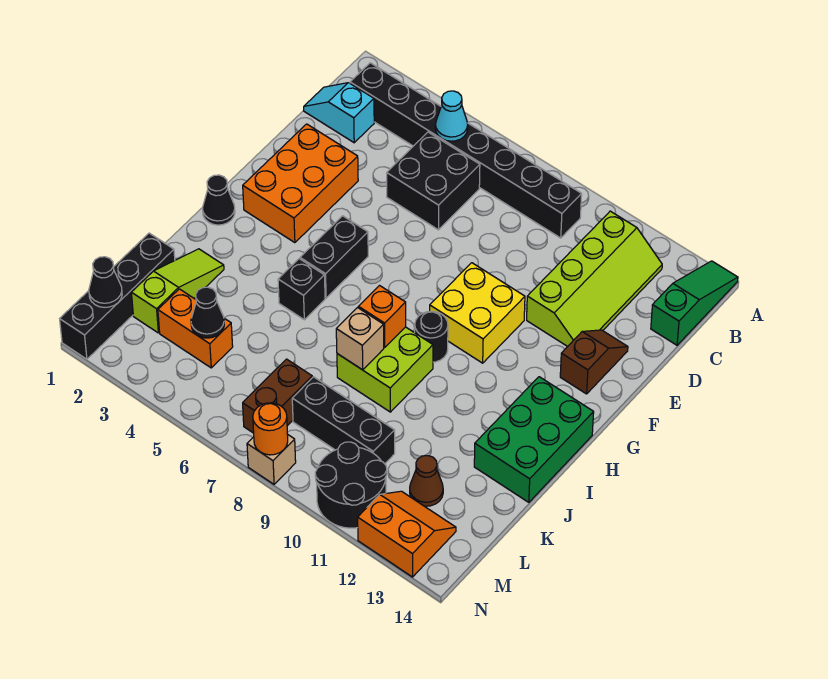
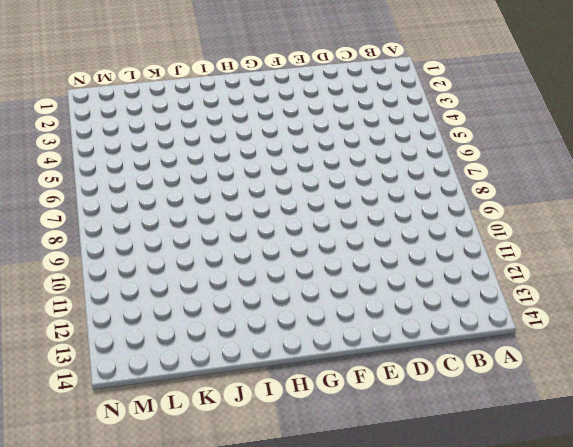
none -> green slope A14:C14 level 1 top C
none -> black brick B2:B9 level 1
none -> lime slope B11:E12 level 1 top 11

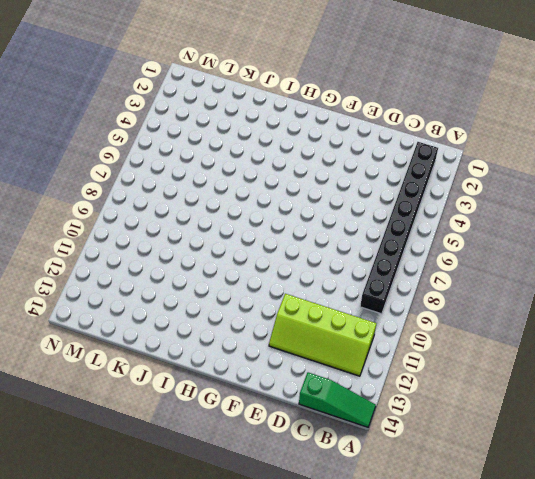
none -> cyan slope C1:C2 level 1 top 2
none -> black brick C5:D6 level 1
none -> orange brick E2:G3 level 1

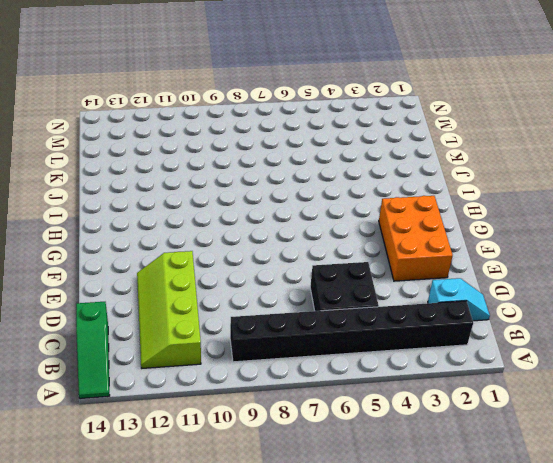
none -> brown slope E13:F13 level 1 top F
none -> yellow brick F9:G10 level 1
none -> black brick G5:H5 level 1

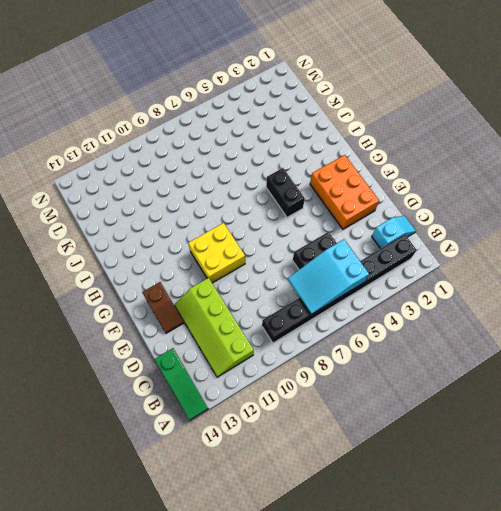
cyan slope B5:C7 level 2 top 5 -> cyan cone B5 level 2
none -> black cone H1 level 1
none -> black round brick H9 level 1
none -> green brick H13:J14 level 1

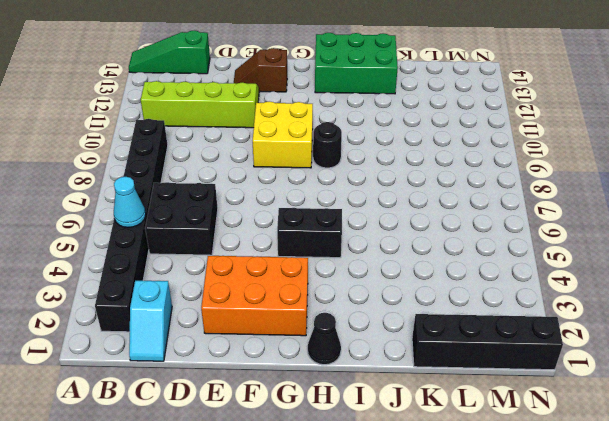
none -> black brick I5 level 1
none -> lime brick I8:J9 level 1
none -> lime slope J2:L2 level 1 top L

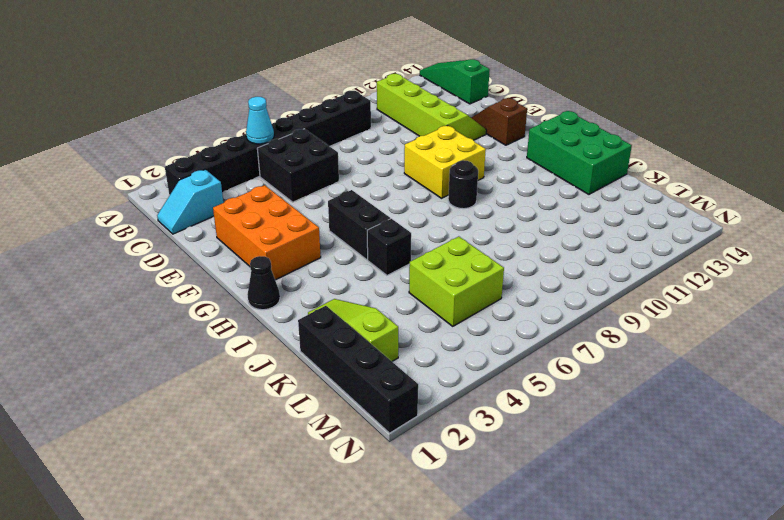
lime brick K5:L6 level 1 -> lime brick I8:J9 level 1
none -> orange brick L3:L4 level 1
none -> brown brick L7:M7 level 1
none -> black brick L8:L10 level 1

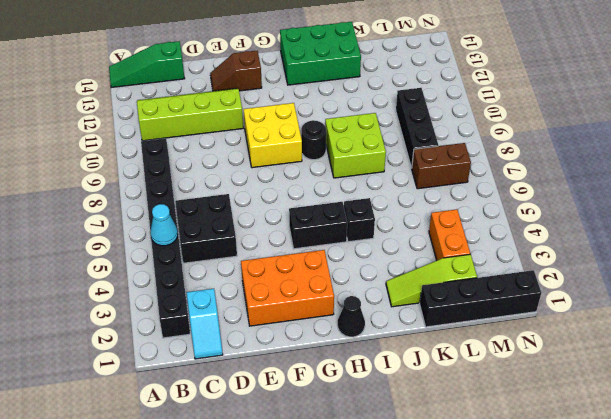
none -> brown cone L12 level 1
none -> black round brick M10:N11 level 1
none -> orange slope M12:N13 level 1 top N

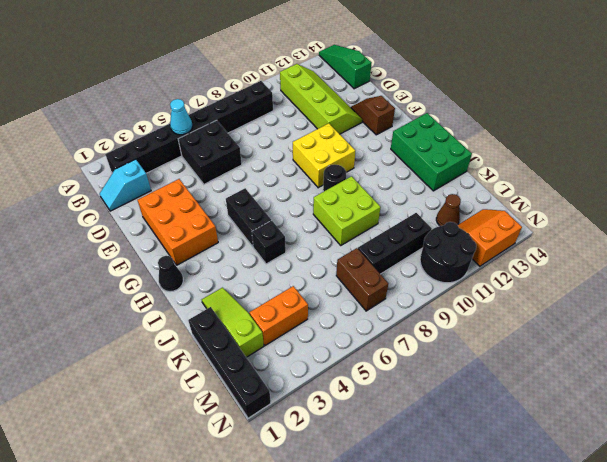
none -> tan brick N8 level 1
none -> orange brick I8 level 2
none -> tan brick J8 level 2

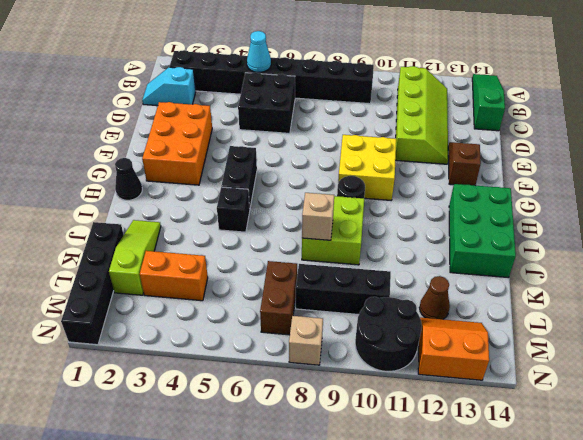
none -> orange brick I8 level 2
none -> black cone L4 level 2
none -> black cone M1 level 2

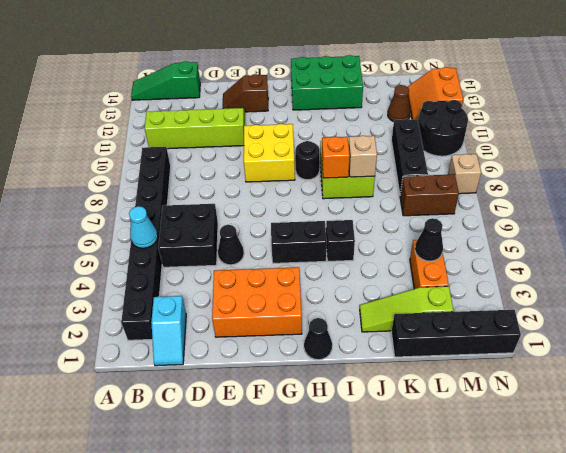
black cone E5 level 1 -> black cone M1 level 2
none -> orange round brick N8 level 2

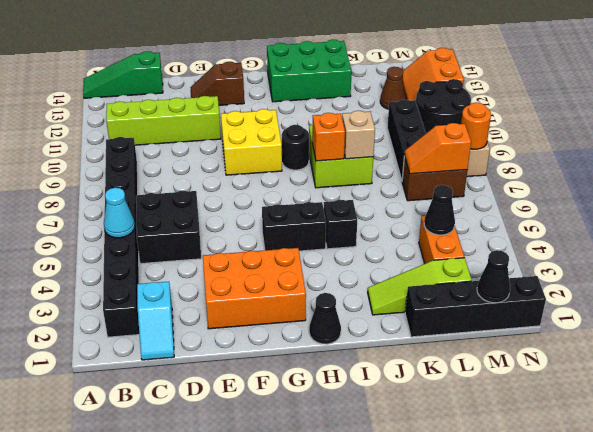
orange slope L7:M7 level 2 top M -> none

